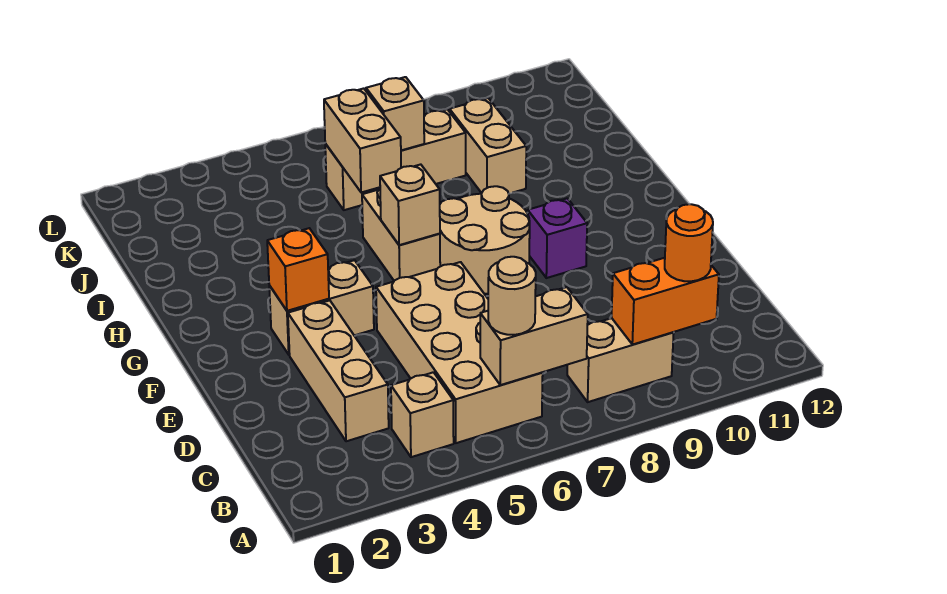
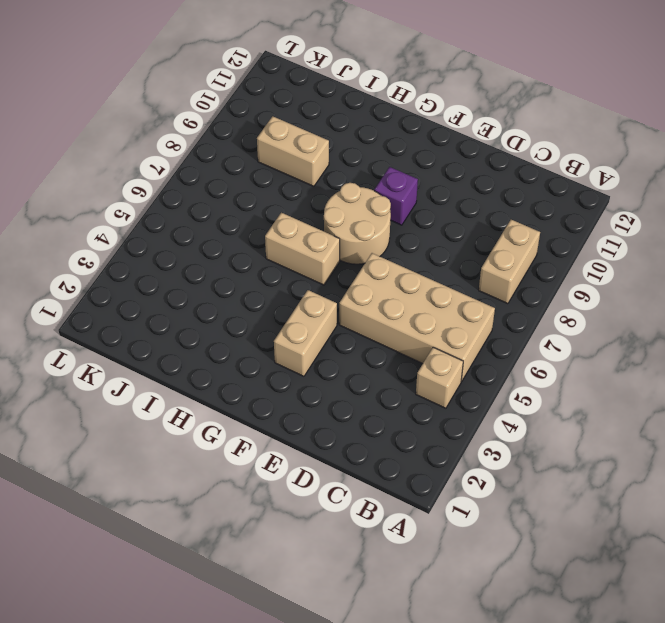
none -> tan brick C3:E3 level 1
none -> tan brick J6:J8 level 1
none -> tan brick B6:B7 level 2

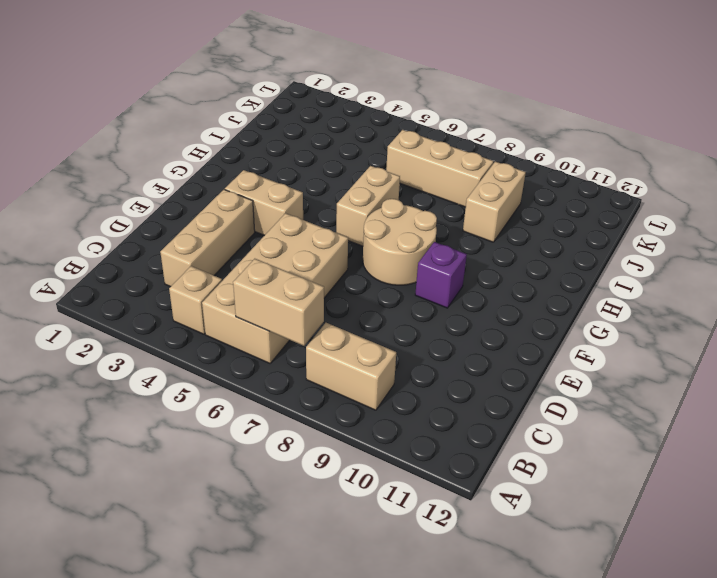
none -> orange brick B9:B10 level 2
none -> orange brick F3 level 2
none -> tan brick G6 level 2

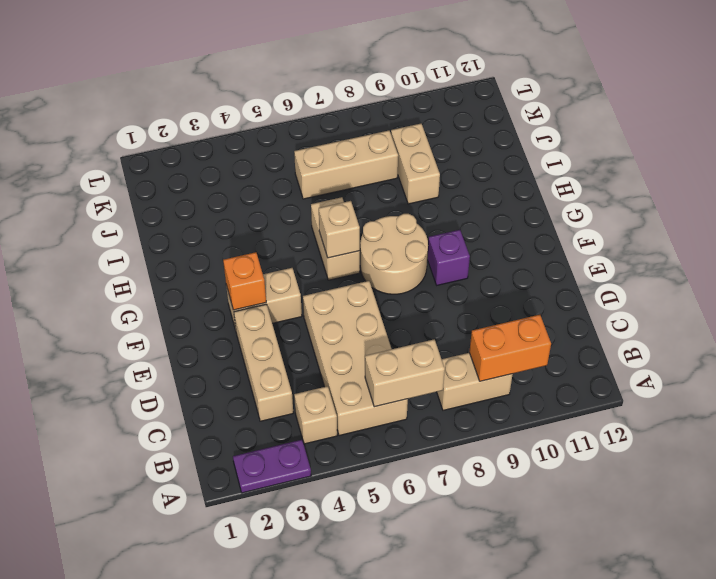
purple plate A2:A3 level 1 -> none
none -> tan brick I6:J6 level 2
none -> tan brick J7 level 2
none -> tan round brick B6 level 3

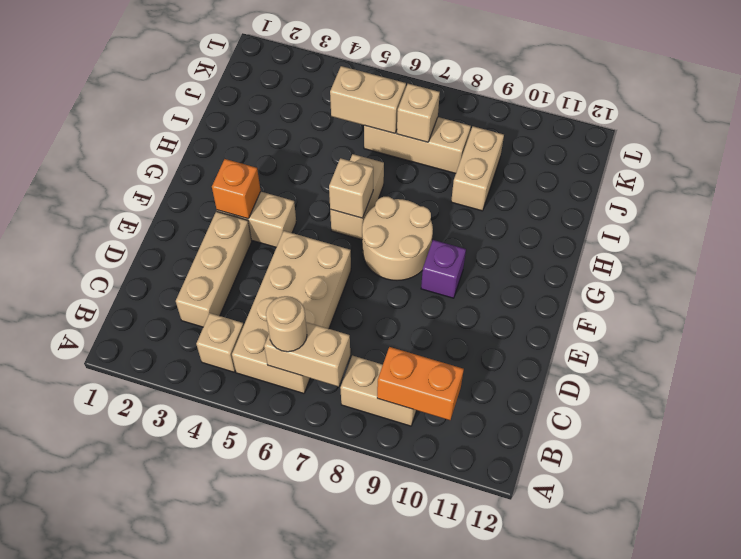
tan brick J5:J6 level 2 -> tan brick I6:J6 level 2
none -> orange round brick B10 level 3

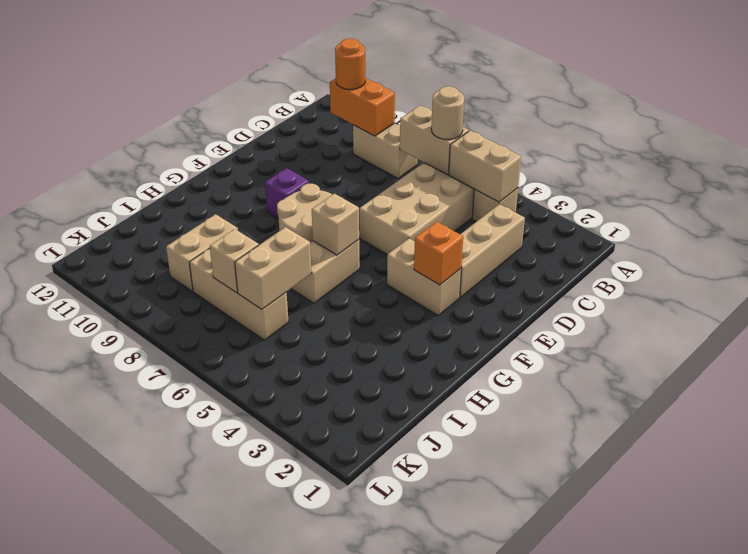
tan brick B4:B5 level 2 -> none

